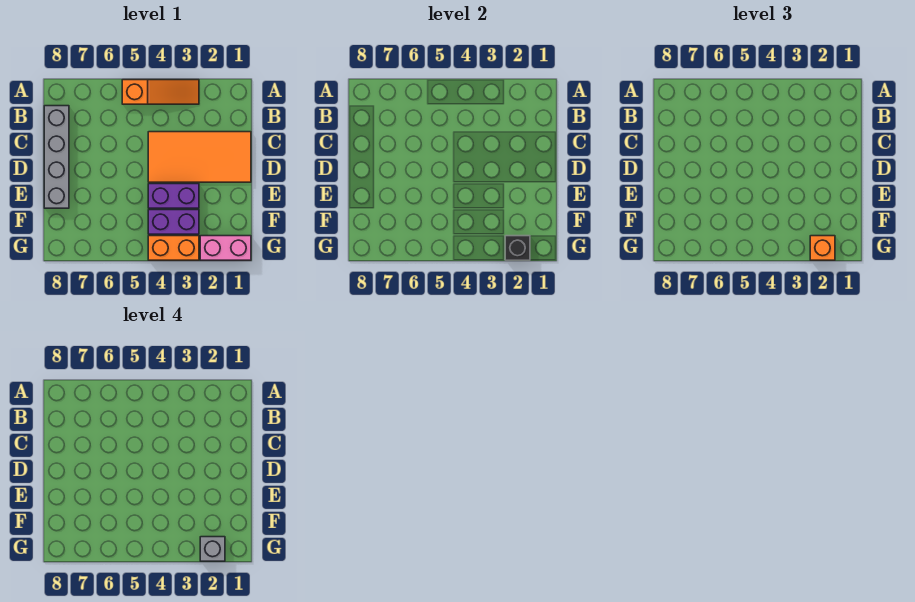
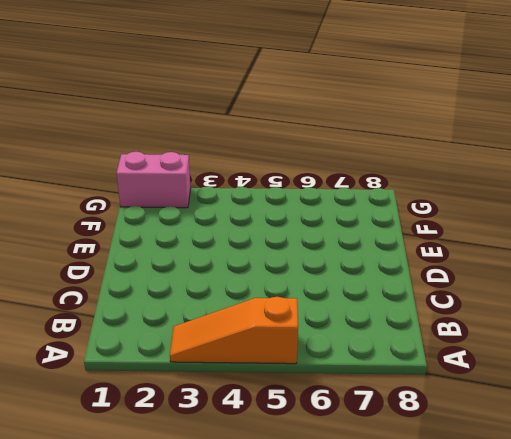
none -> grey brick B8:E8 level 1
none -> orange tile C1:D4 level 1

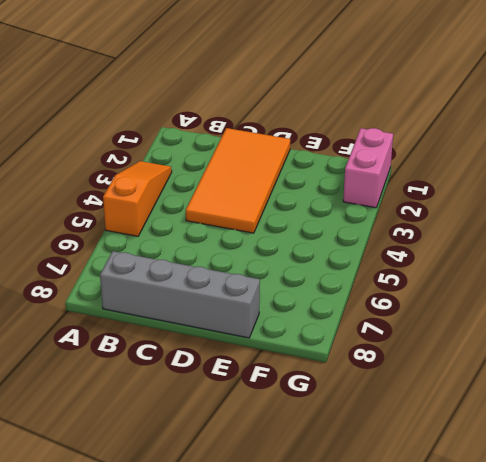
none -> purple brick E3:E4 level 1
none -> purple brick F3:F4 level 1

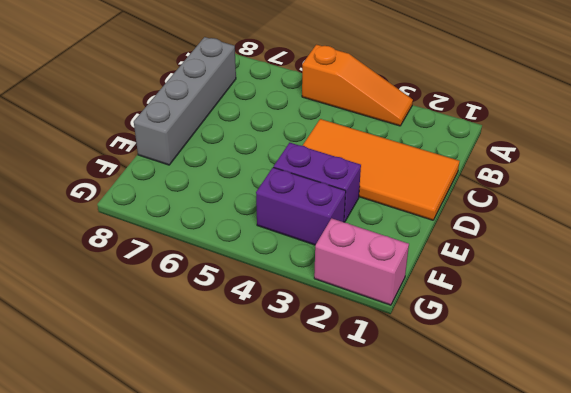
none -> orange brick G3:G4 level 1
none -> black brick G2 level 2

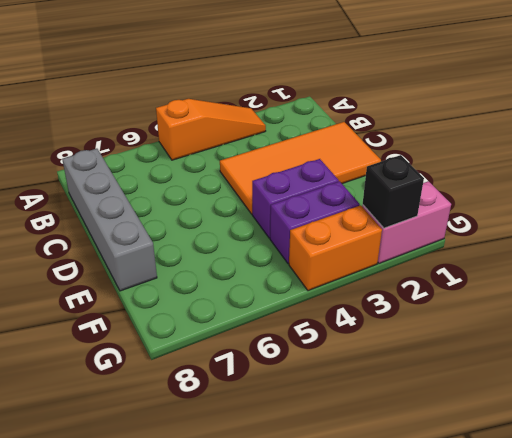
none -> orange brick G2 level 3
none -> grey brick G2 level 4

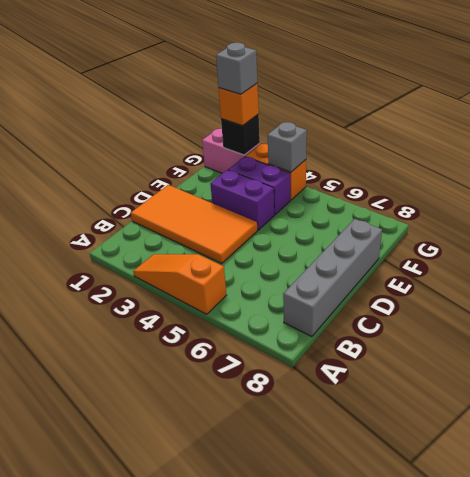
grey brick G4 level 2 -> none

